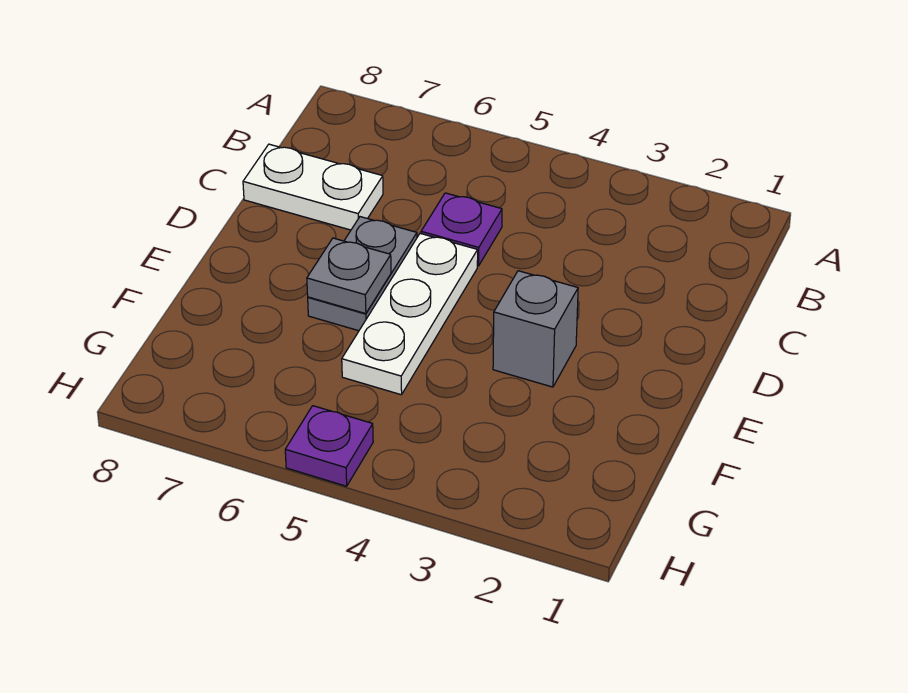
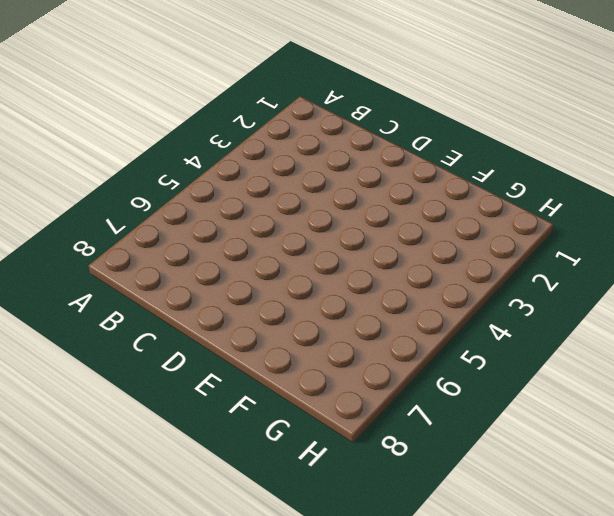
none -> purple plate C5 level 1
none -> white plate C7:C8 level 1

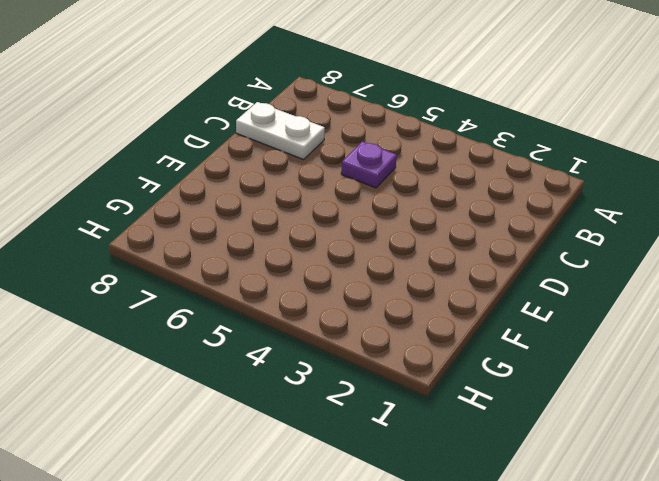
none -> white plate D5:F5 level 1
none -> grey plate D6:E6 level 1

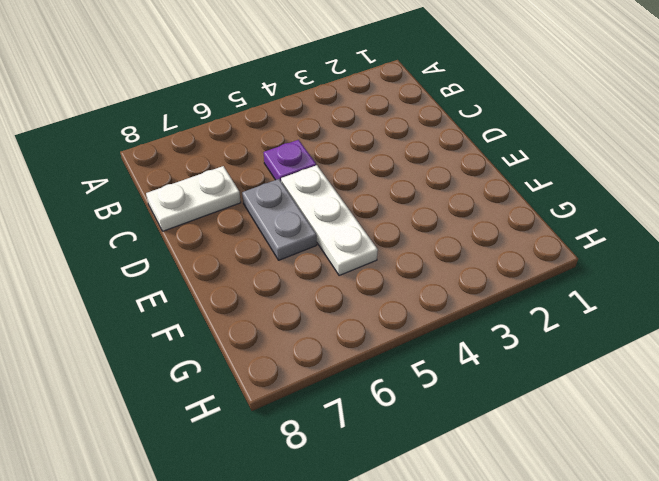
none -> grey brick E3 level 1
none -> purple plate H5 level 1

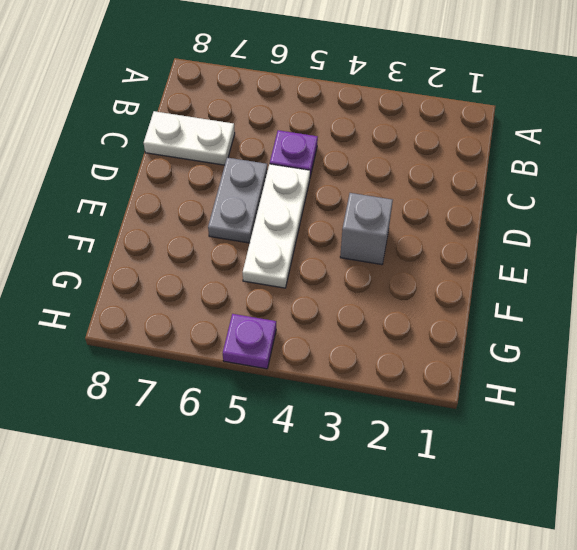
none -> grey plate E6 level 2

